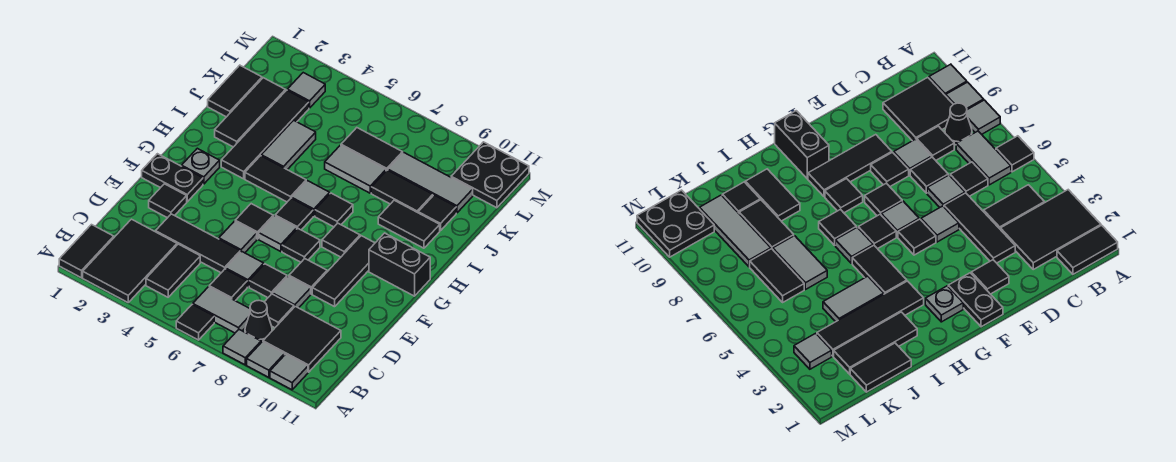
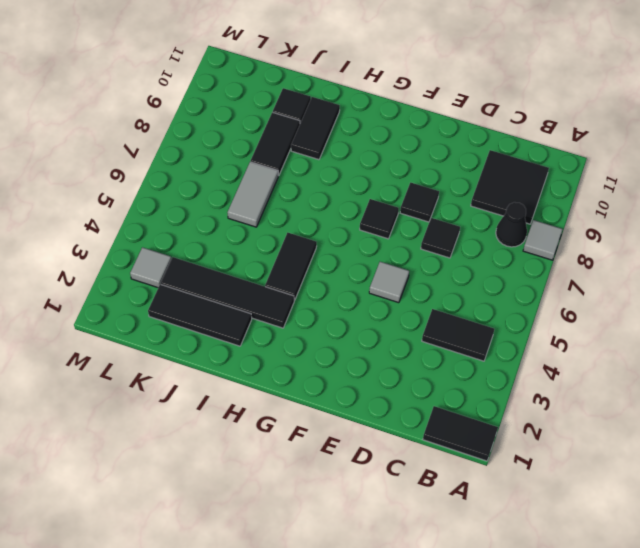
none -> black tile A2:C3 level 1
none -> black tile A6 level 1
none -> grey tile A9 level 1
none -> grey tile A10 level 1

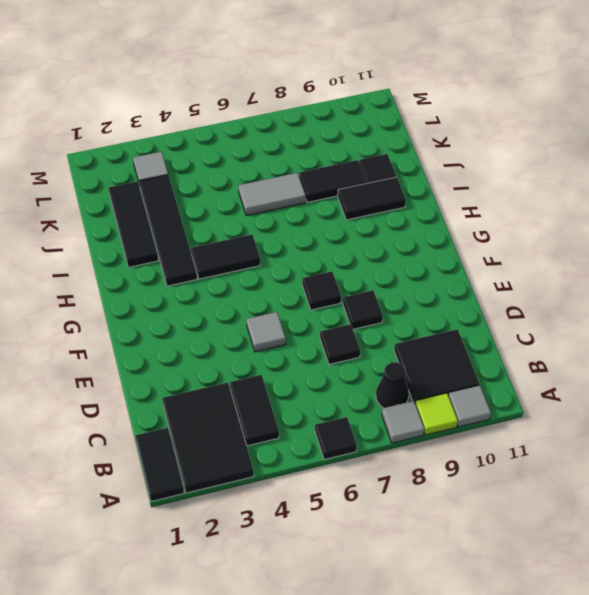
lime tile A9 level 1 -> grey tile A9 level 1
none -> grey tile B6:B7 level 1
none -> black tile C6 level 1
none -> black tile C8 level 1
none -> black tile D3:D5 level 1

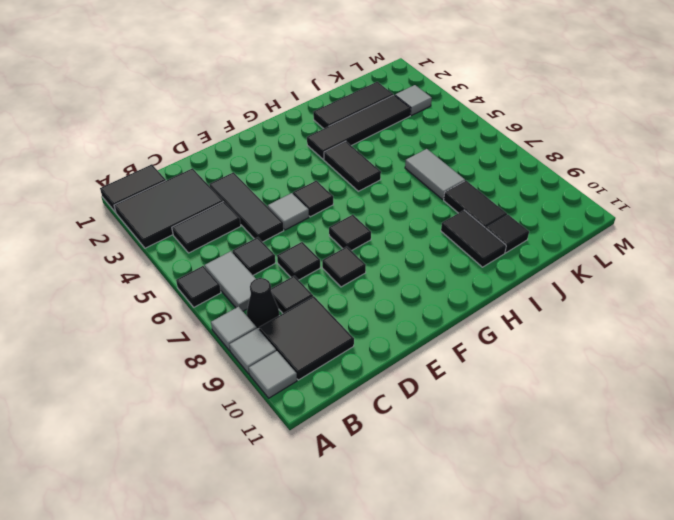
none -> grey tile D6 level 1
none -> grey tile D8 level 1
none -> black tile E2 level 1
none -> black tile E9:G9 level 1

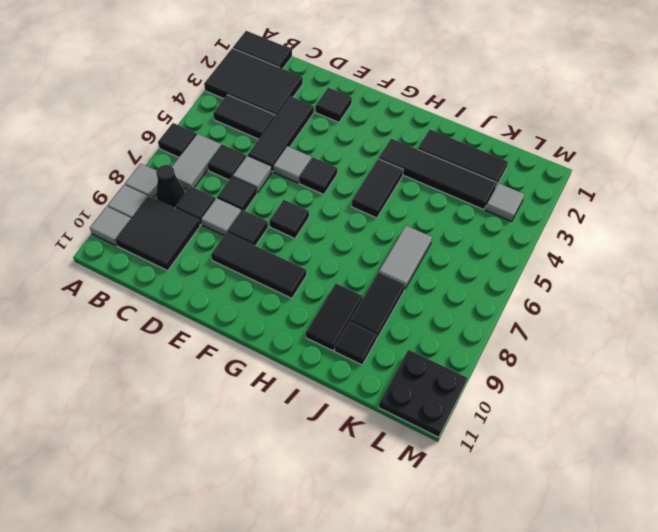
none -> black plate F1:F2 level 1
none -> grey tile F6 level 1
none -> grey plate G2 level 1
none -> black tile G6 level 1

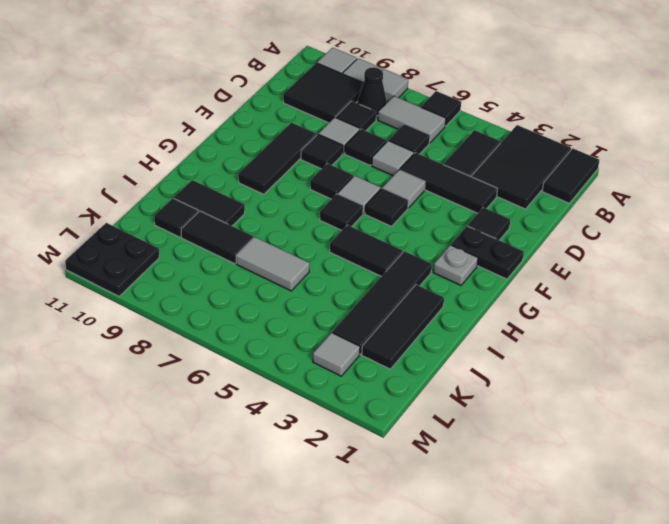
none -> black tile G8 level 1
none -> black brick G10:G11 level 1
none -> grey tile H6 level 1
none -> black tile H7 level 1

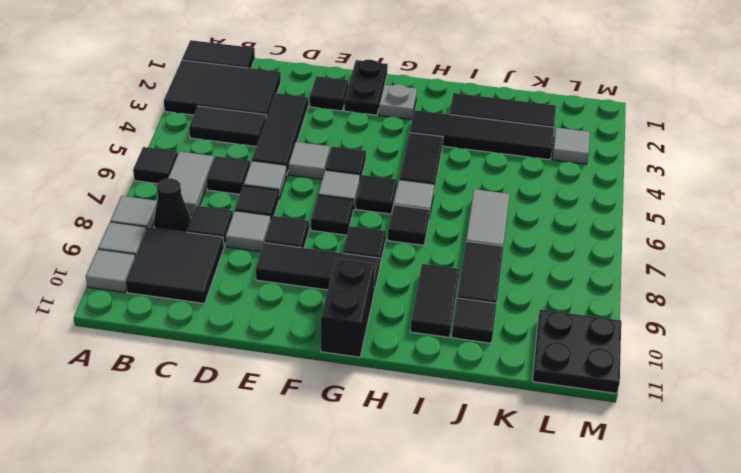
none -> grey tile I4:J4 level 1
none -> black tile J1:K1 level 1
none -> black tile K6:K7 level 1
none -> grey tile K8:K10 level 1

